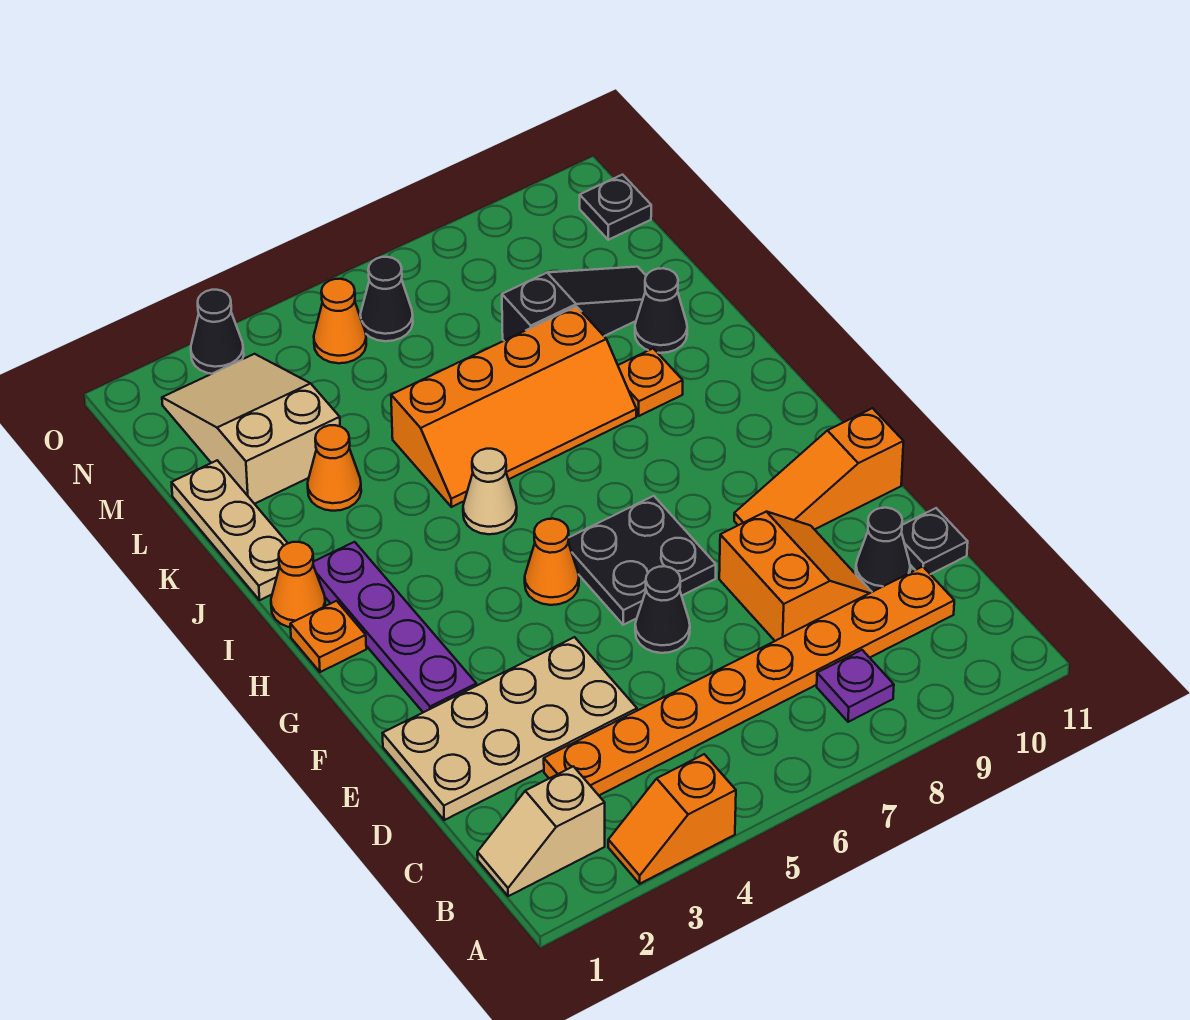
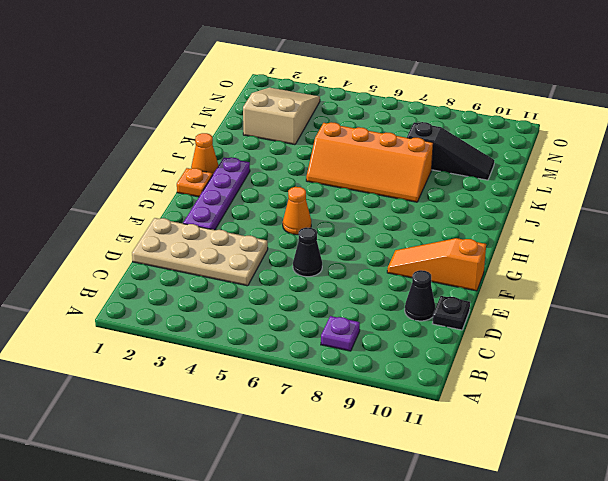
none -> orange slope A3:A4 level 1 top 4
none -> tan slope B1:B2 level 1 top 2
none -> orange plate C3:C10 level 1

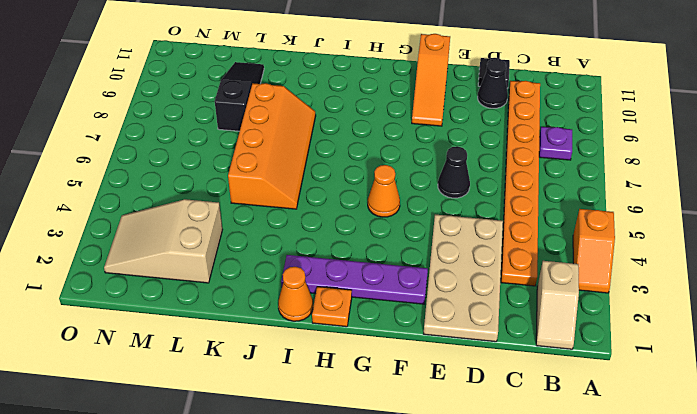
none -> orange slope D8:E9 level 1 top 8
none -> black plate F6:G7 level 1
none -> tan cone I5 level 1

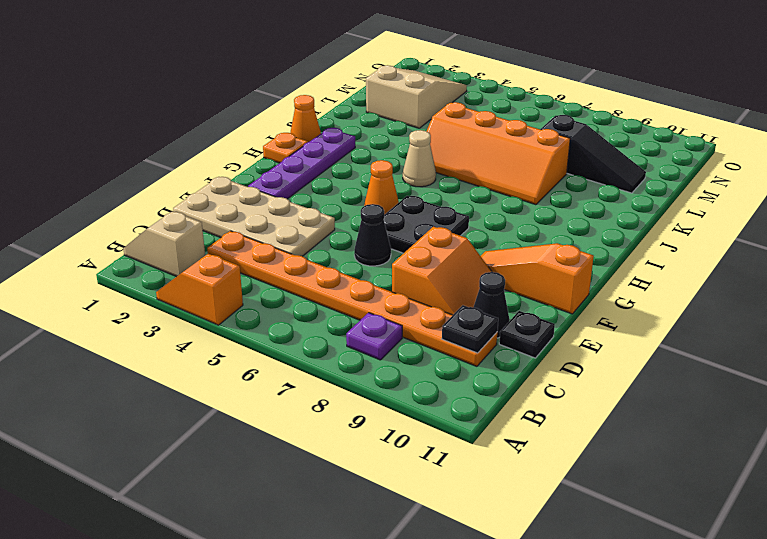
black plate C10 level 2 -> black plate N11 level 1
none -> tan plate J1:L1 level 1
none -> orange plate J9 level 1
none -> orange cone K3 level 1

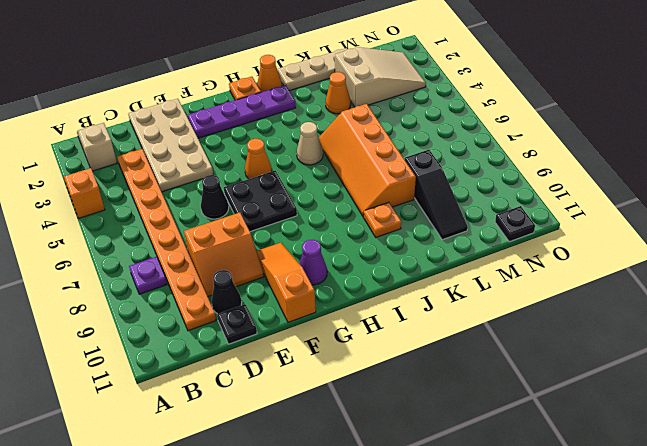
purple cone G10 level 1 -> none
none -> black cone K10 level 1
none -> orange cone N5 level 1
none -> black cone N6 level 1

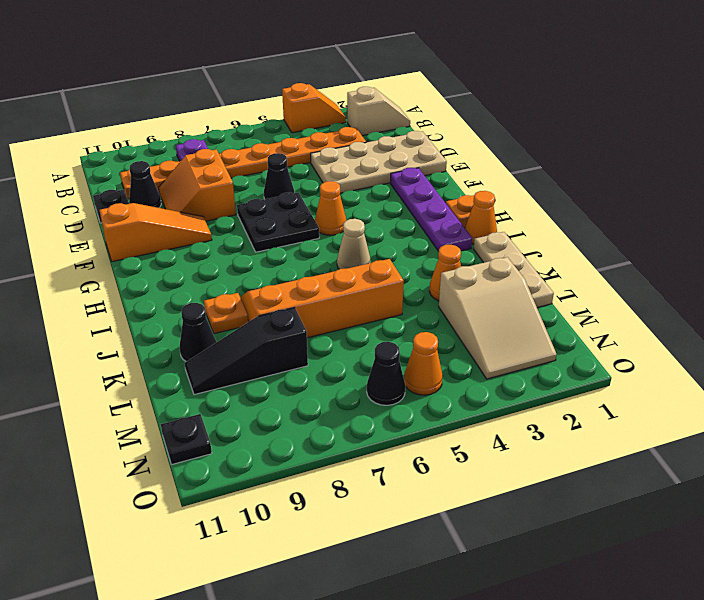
none -> black cone O3 level 1

